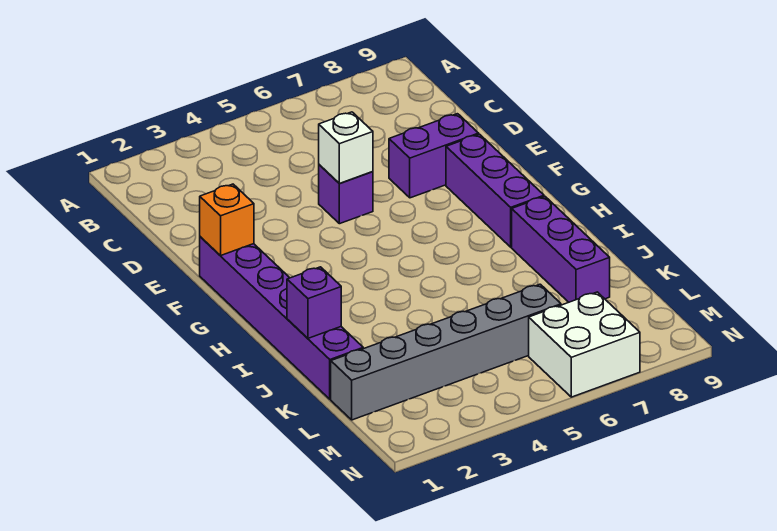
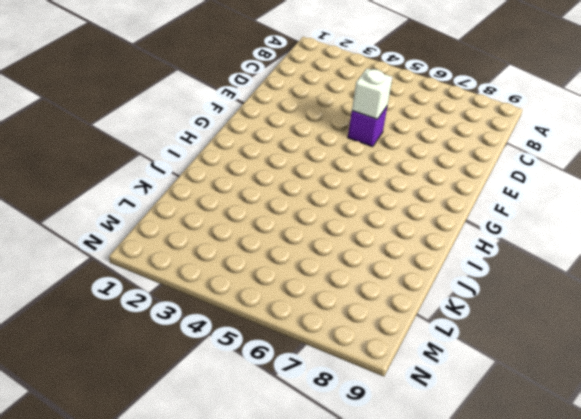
none -> purple brick E7:E8 level 1
none -> purple brick F1:K1 level 1

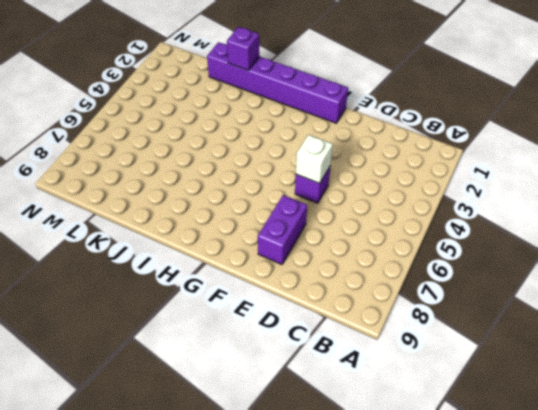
none -> purple brick F8:H8 level 1
none -> purple brick I8:K8 level 1

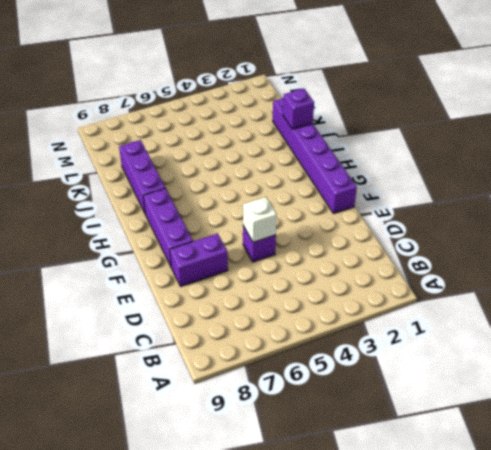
none -> grey brick L1:L6 level 1
none -> white brick M6:N7 level 1

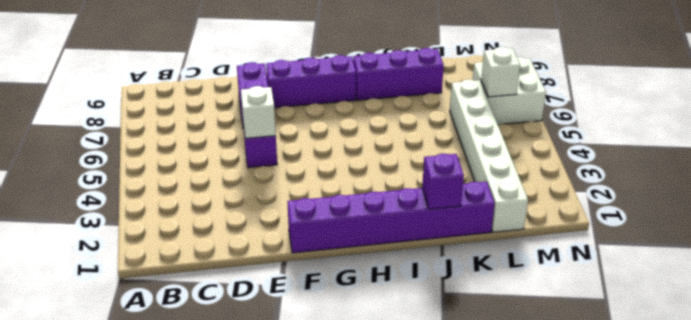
white brick L1:L6 level 1 -> grey brick L1:L6 level 1
white brick M6 level 2 -> none
none -> orange brick F1 level 2

